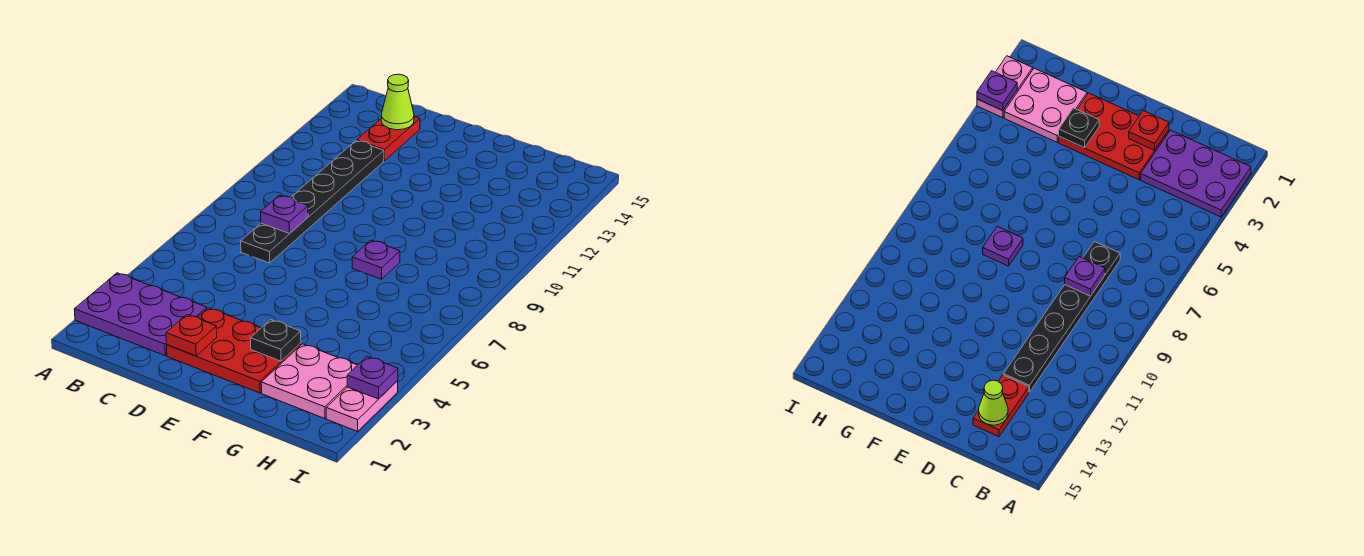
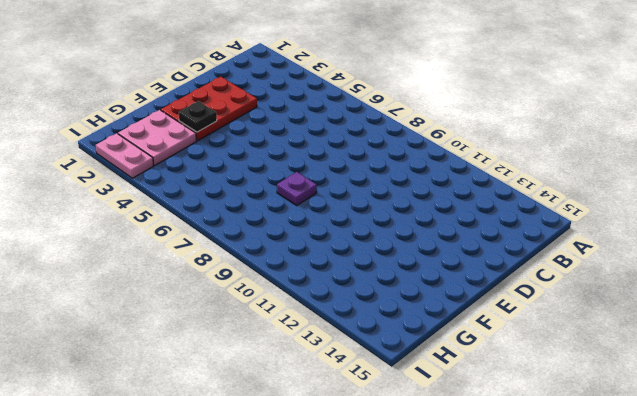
none -> purple plate A2:C3 level 1
none -> black plate C7:C12 level 1
none -> red plate C13:C14 level 1

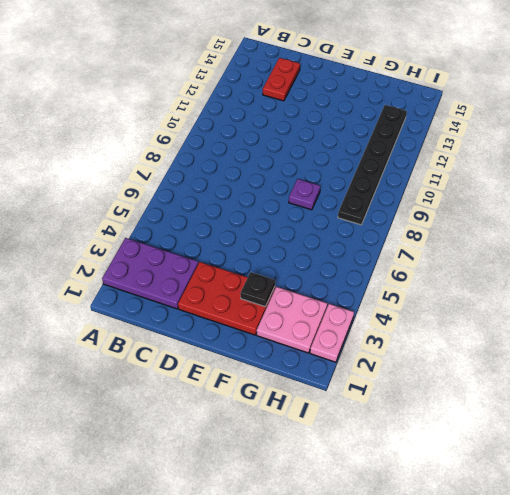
black plate H8:H13 level 1 -> black plate C7:C12 level 1
none -> purple plate C8 level 2
none -> lime cone C14 level 2
none -> red plate D2 level 2

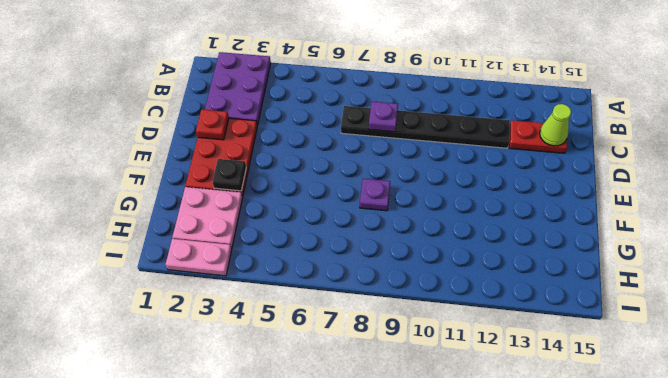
none -> purple plate I3 level 2

